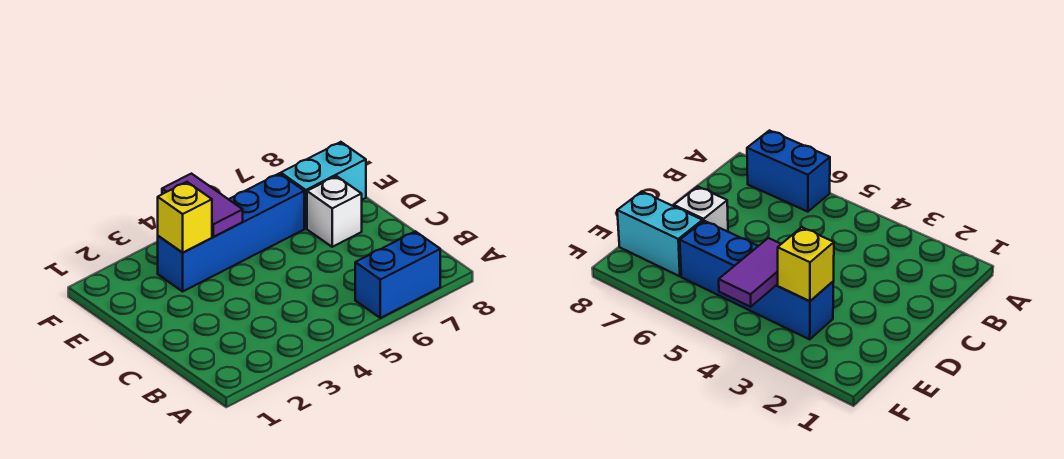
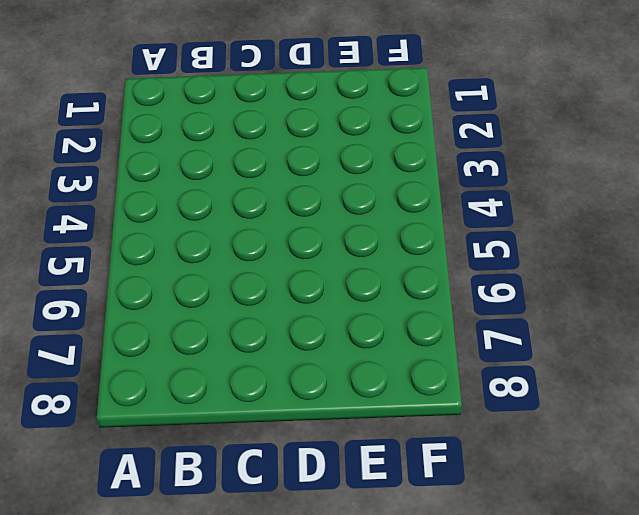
none -> blue brick A6:A7 level 1
none -> white brick D7 level 1

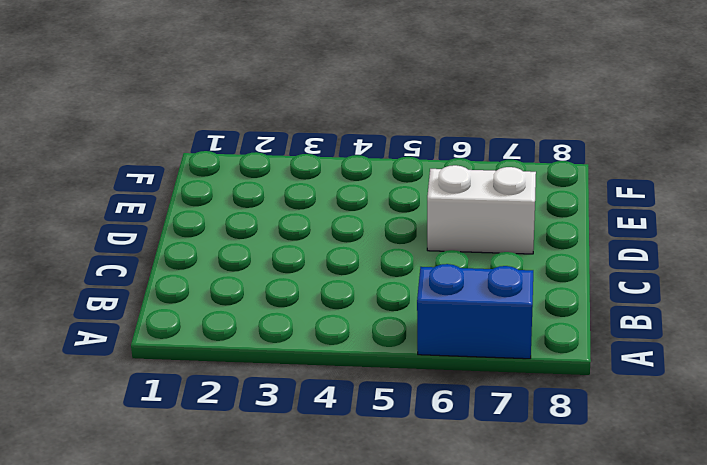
white brick D6:D7 level 1 -> white brick D7 level 1
none -> blue brick E3:E6 level 1
none -> cyan brick E7:E8 level 1

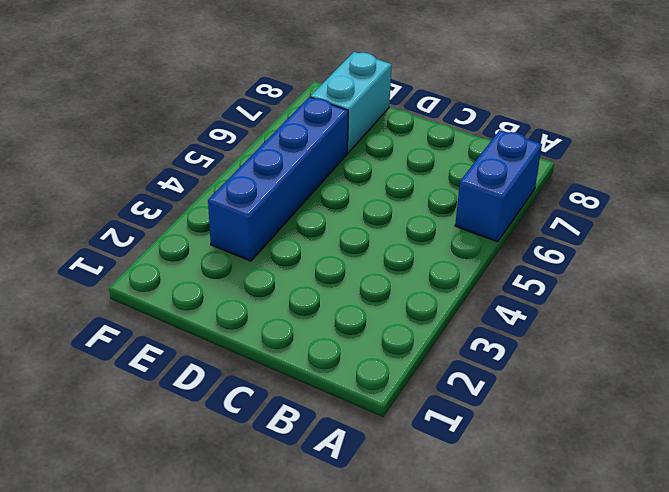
none -> white brick D7 level 1
none -> yellow brick E3 level 2

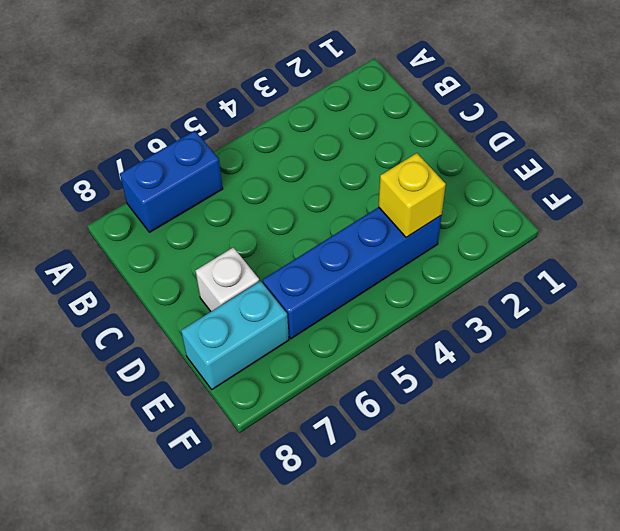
none -> purple tile E4:F4 level 2

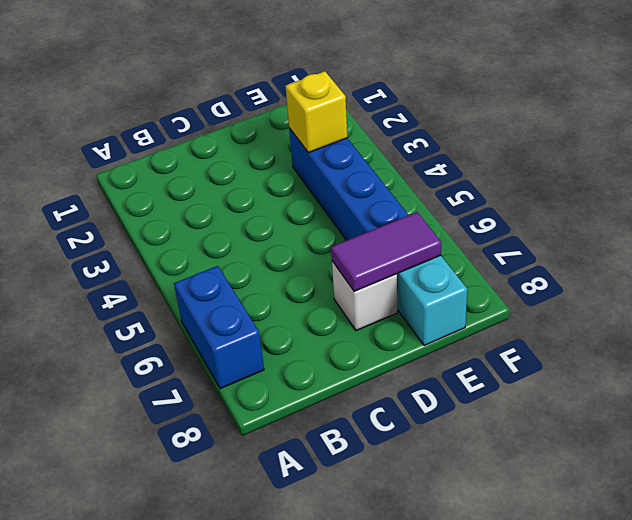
purple tile D7:E7 level 2 -> purple tile E4:F4 level 2

